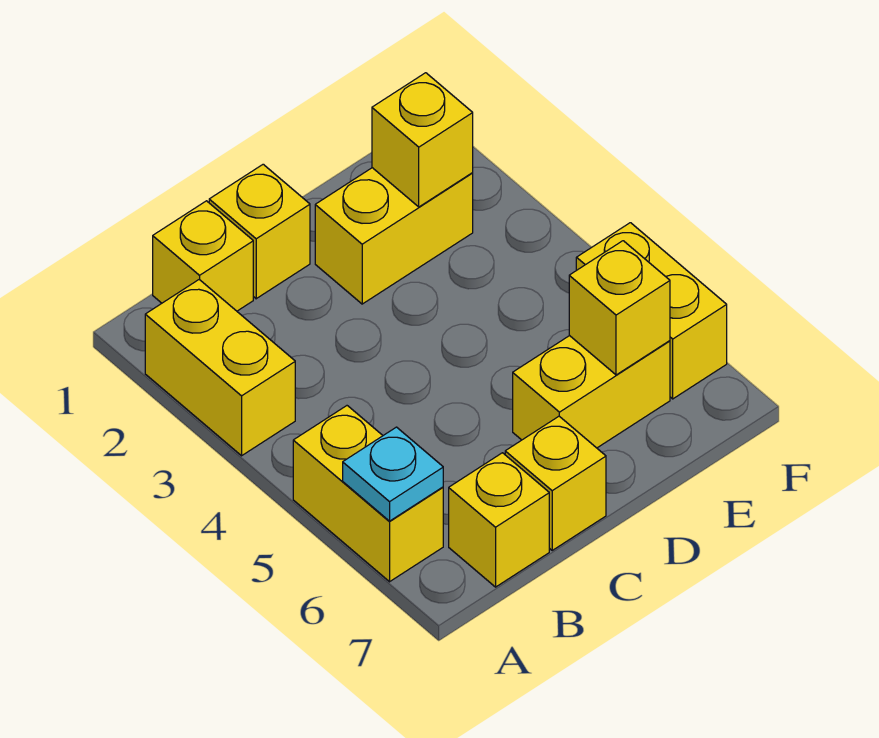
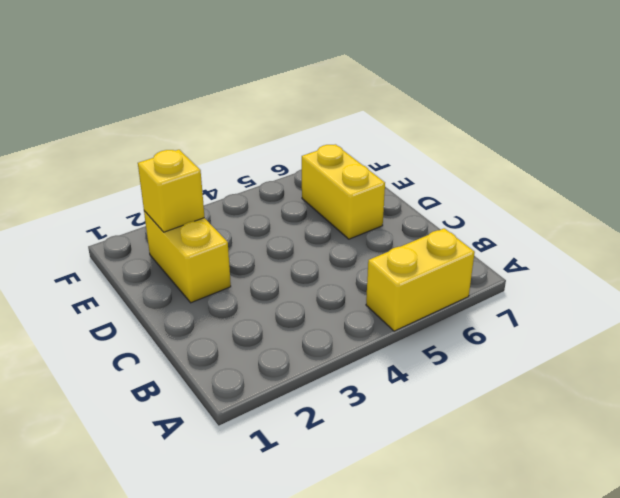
none -> yellow brick A2:A3 level 1
none -> yellow brick B1 level 1
none -> yellow brick B7 level 1

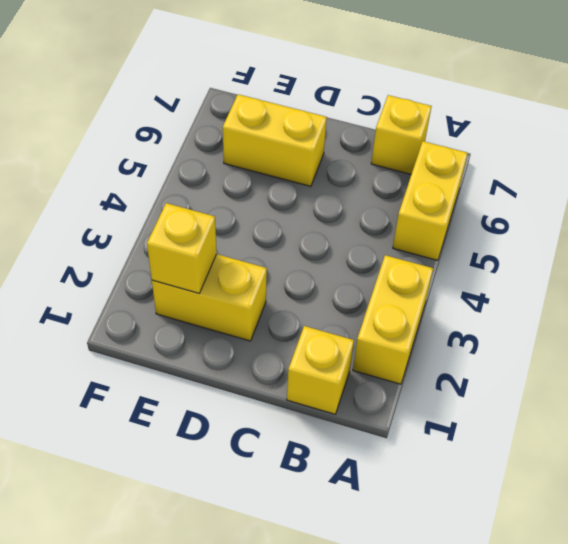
none -> yellow brick C1 level 1
none -> yellow brick C7 level 1
none -> yellow brick F5:F6 level 1

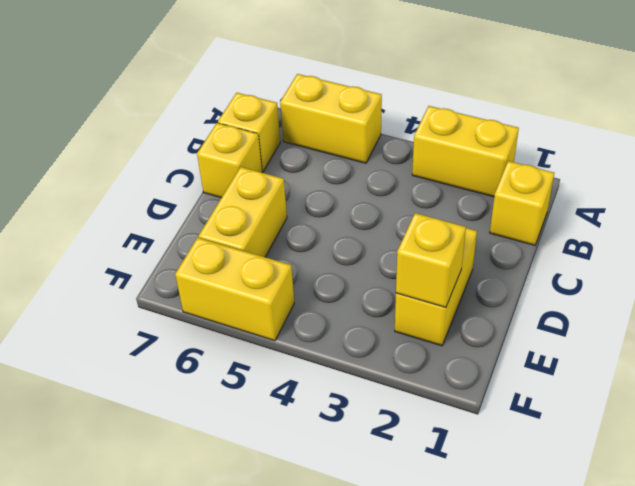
none -> yellow brick C1 level 1
none -> cyan plate A6 level 2
none -> yellow brick E6 level 2

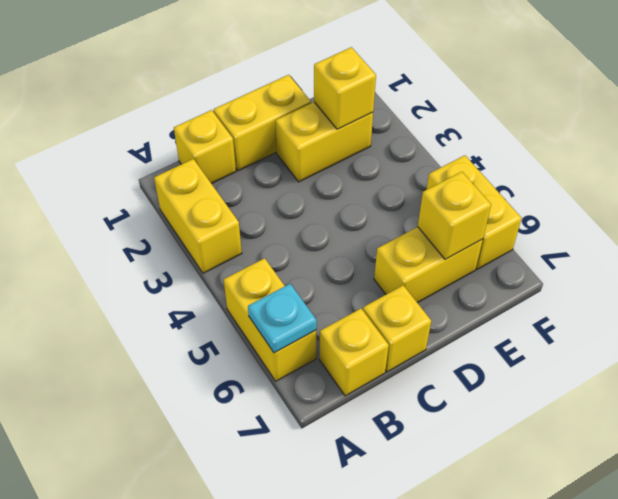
yellow brick C1:D1 level 1 -> yellow brick C1 level 1

